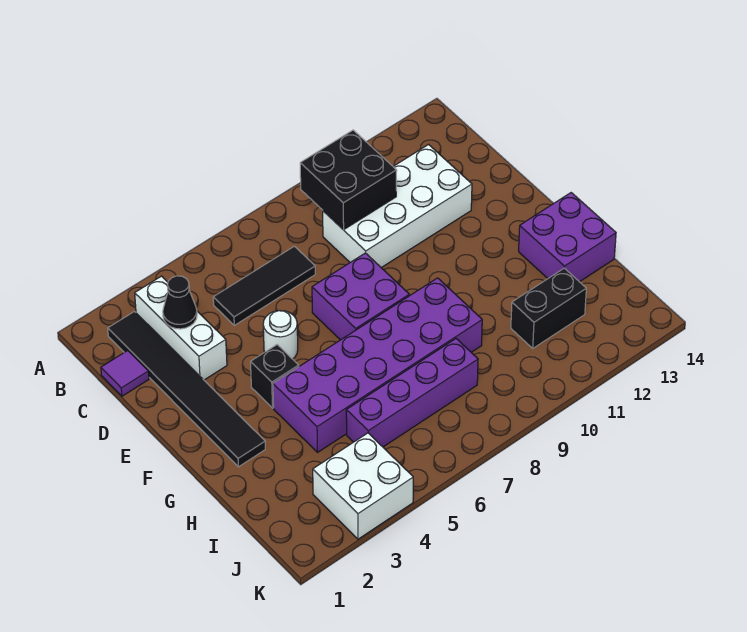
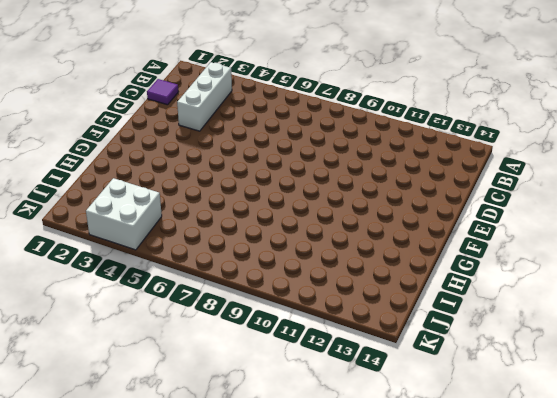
none -> black tile B2:G2 level 1
none -> black tile C5:C7 level 1
none -> white brick C9:D12 level 1

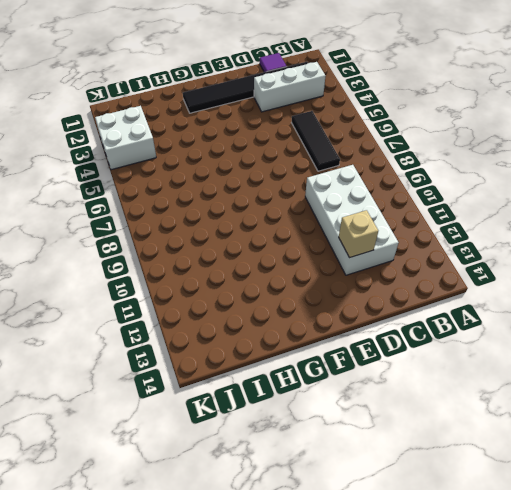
tan brick D12 level 2 -> none
none -> white round brick E5 level 1
none -> purple brick E7:F8 level 1
none -> black brick F4 level 1

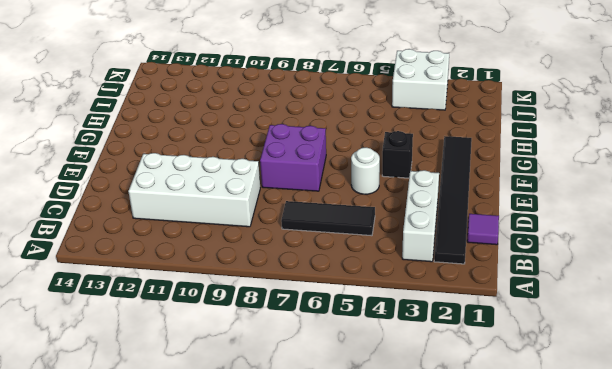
none -> purple brick G4:H9 level 1
none -> purple brick G13:H14 level 1
none -> purple brick I5:I8 level 1

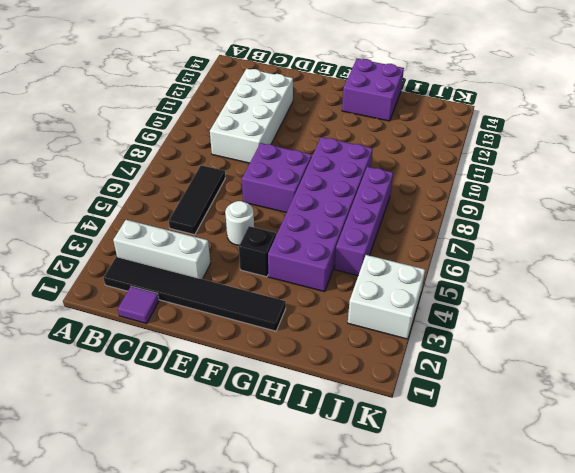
none -> black brick I11:I12 level 1
none -> black brick B9:C10 level 2
none -> black cone C3 level 2

